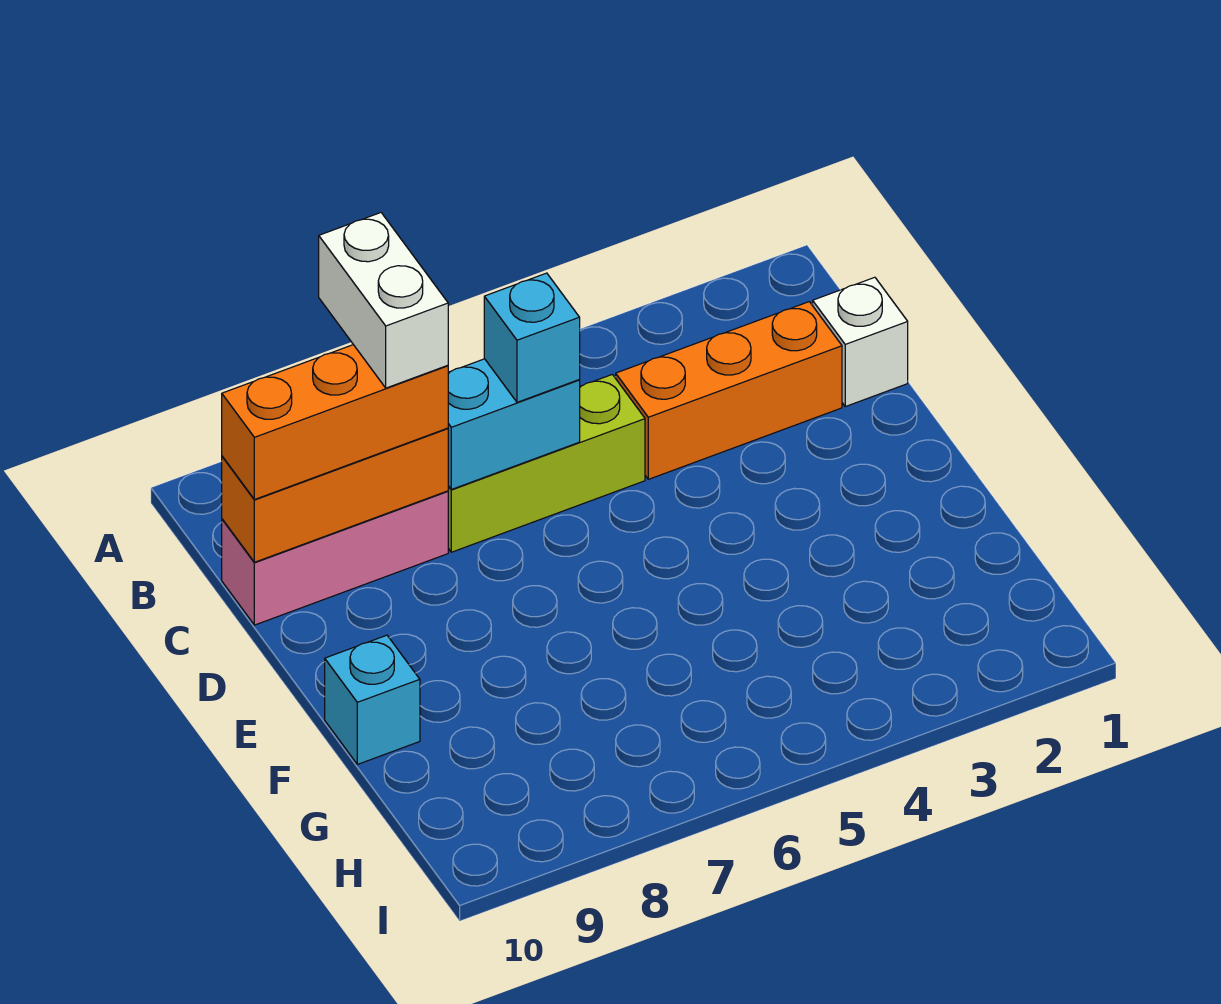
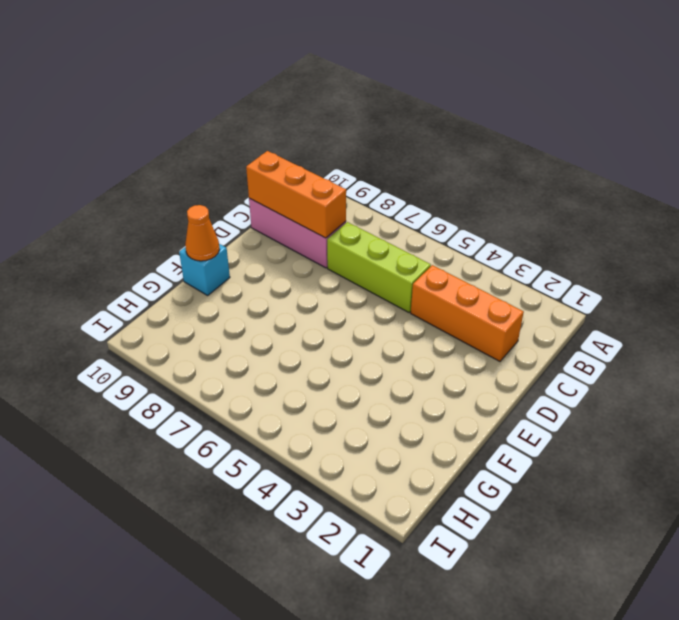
orange cone F10 level 2 -> none
none -> white brick C1 level 1
none -> cyan brick C6:C7 level 2

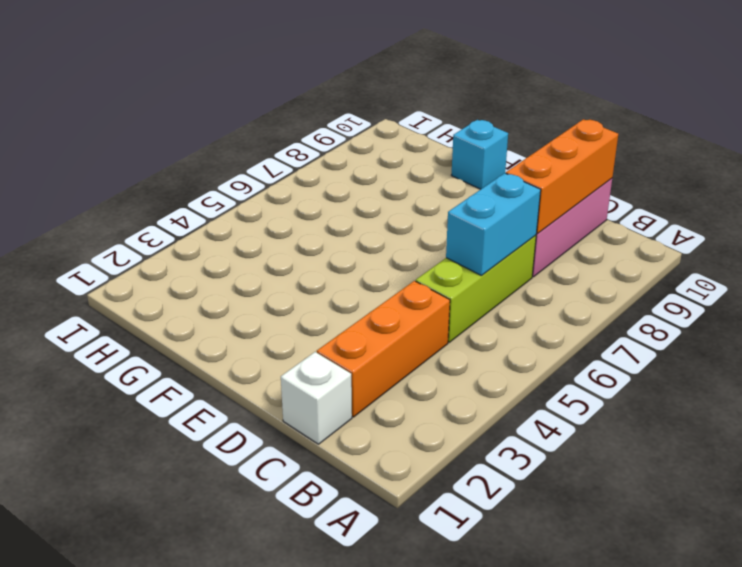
none -> cyan brick C6 level 3
none -> orange brick C8:C10 level 3

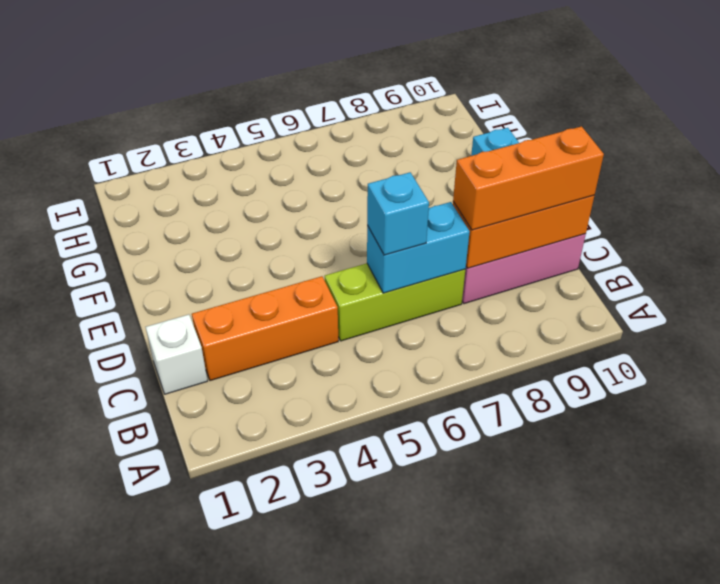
none -> white brick B8:C8 level 4

